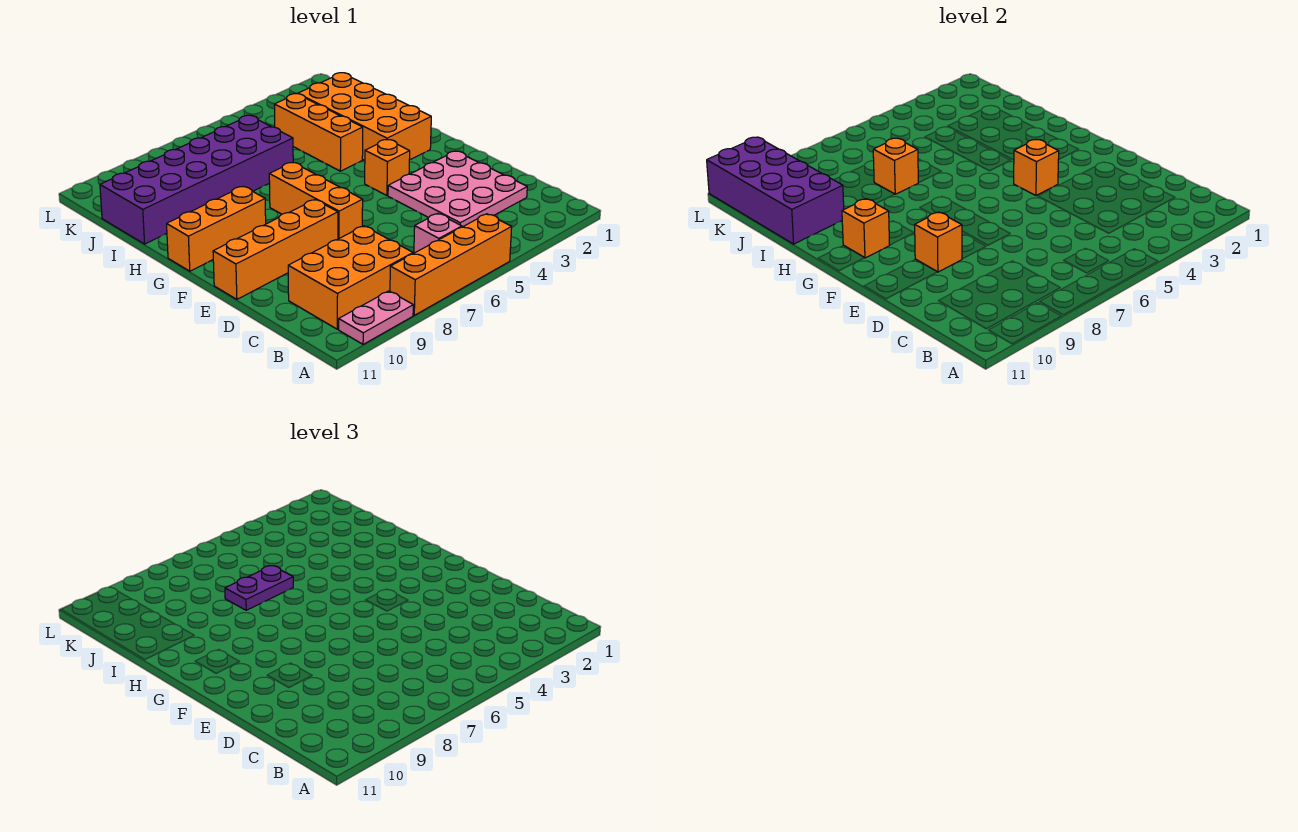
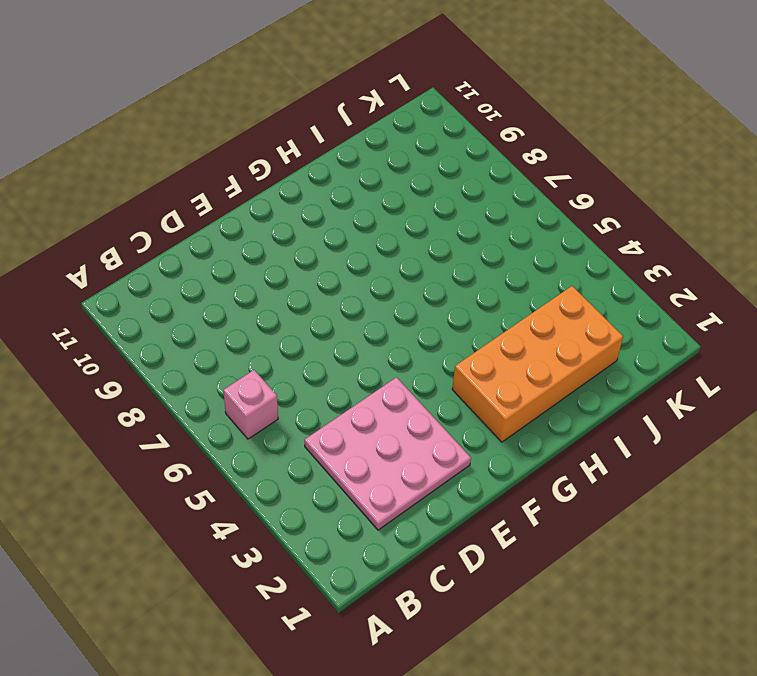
none -> orange brick A5:A8 level 1
none -> pink plate A9:A10 level 1
none -> orange brick B8:C10 level 1

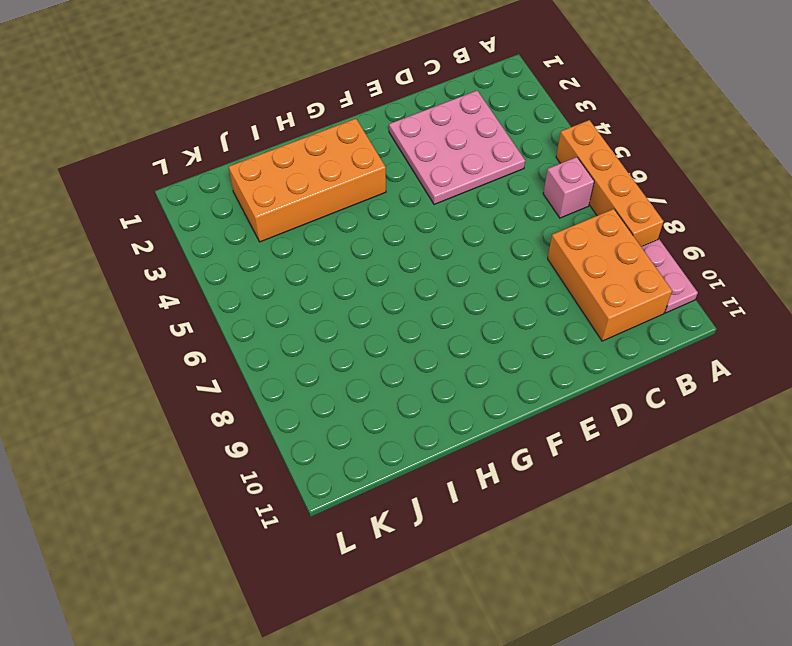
none -> orange brick E7:G7 level 1
none -> orange brick E8:E11 level 1
none -> orange brick F4 level 1

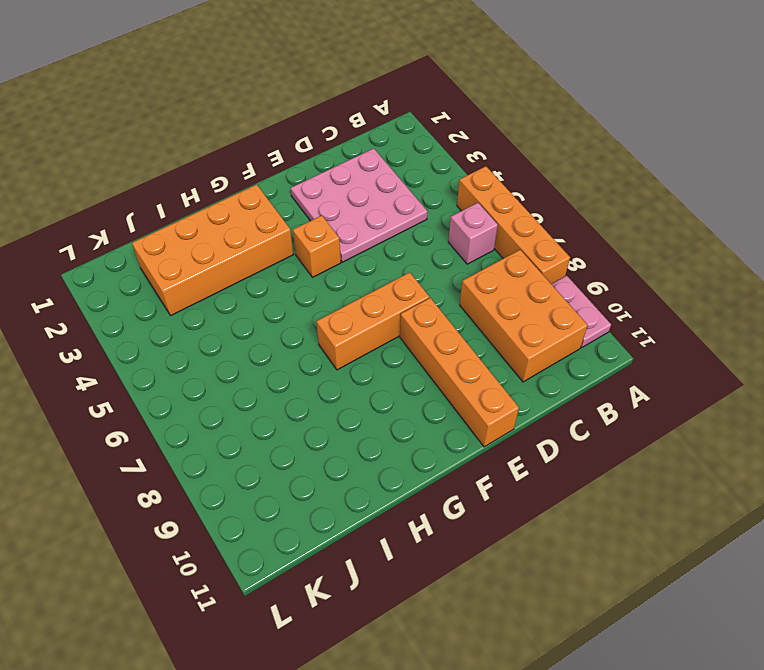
none -> orange brick G9:G11 level 1
none -> orange brick H4:J4 level 1
none -> purple brick I6:J11 level 1

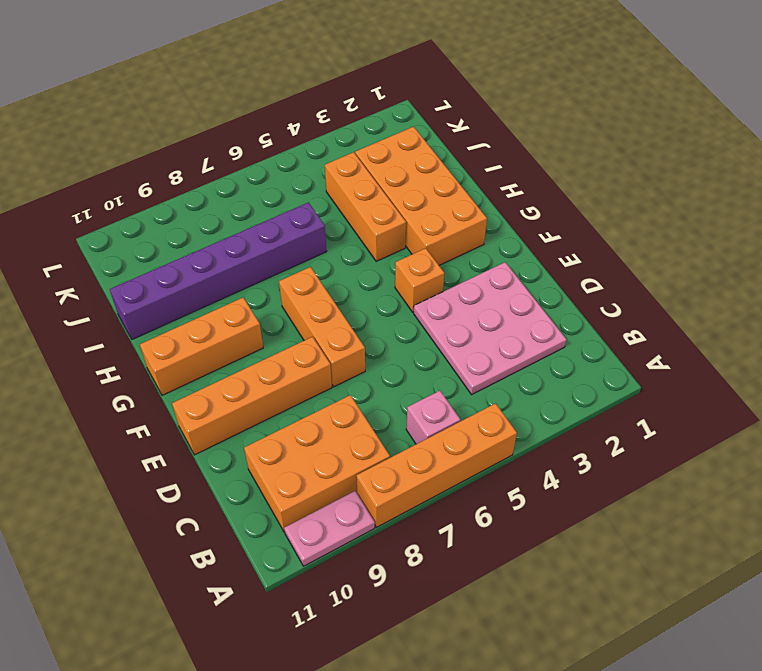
purple brick I6:I11 level 1 -> purple brick I6:J11 level 1
none -> orange brick E9 level 2
none -> orange brick F4 level 2
none -> orange brick G10 level 2

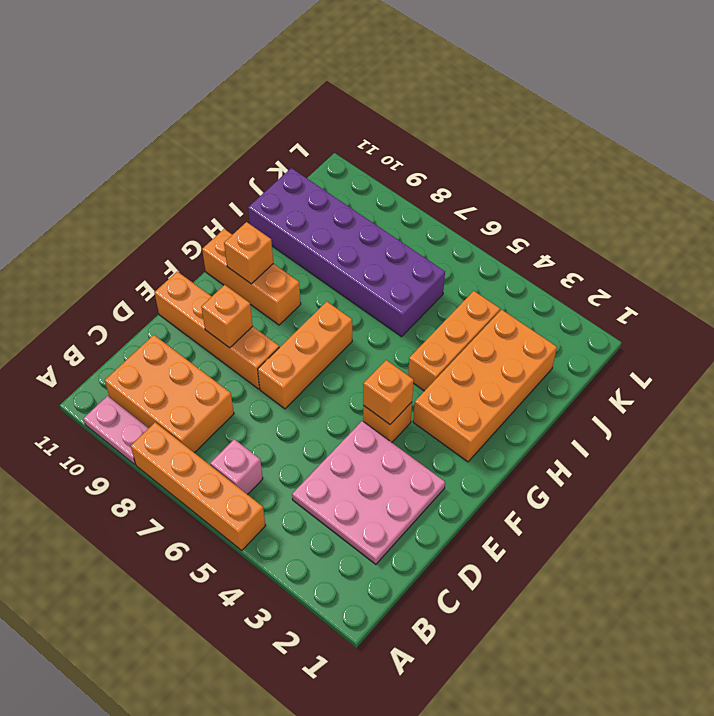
none -> orange brick I7 level 2
none -> purple brick I10:L11 level 2
none -> purple plate I6:I7 level 3

